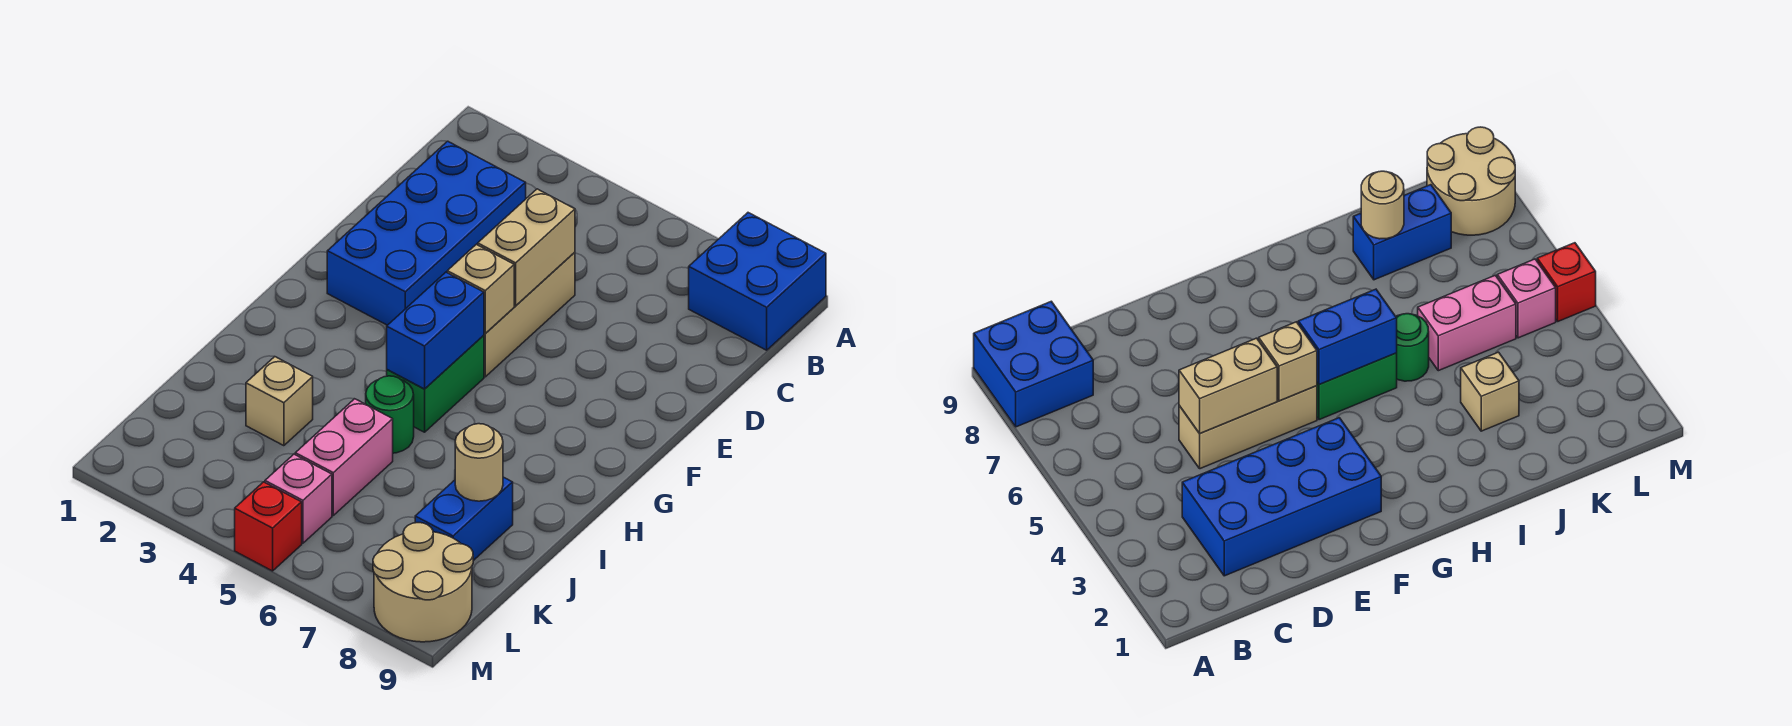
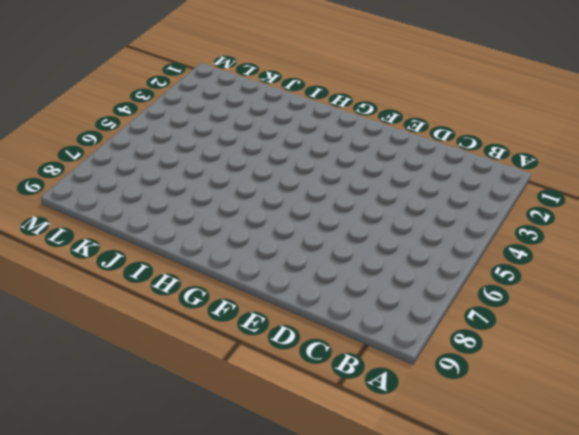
none -> blue brick A8:B9 level 1
none -> blue brick C2:F3 level 1
none -> tan brick D5:F5 level 1

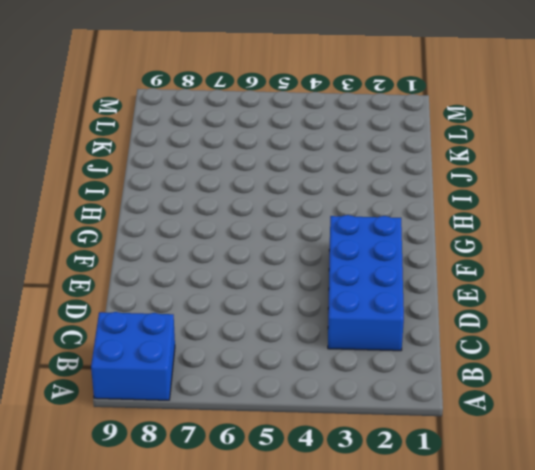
none -> tan brick D5:F5 level 1
none -> green brick G5:H5 level 1
none -> green round brick I5 level 1

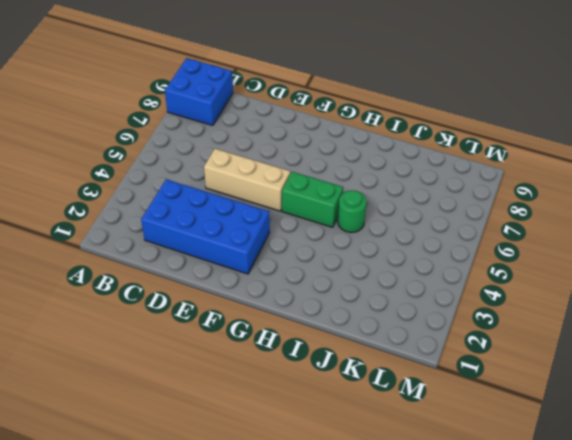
none -> tan brick J3 level 1
none -> pink brick J5:K5 level 1
none -> blue brick J8:K8 level 1

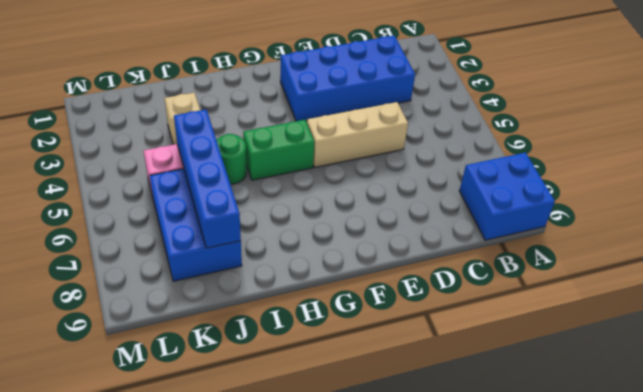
blue brick J5:J8 level 2 -> tan round brick J8 level 2
blue brick J6:K8 level 1 -> blue brick J8:K8 level 1
none -> pink brick L5 level 1
none -> tan round brick L8:M9 level 1
none -> red brick M5 level 1

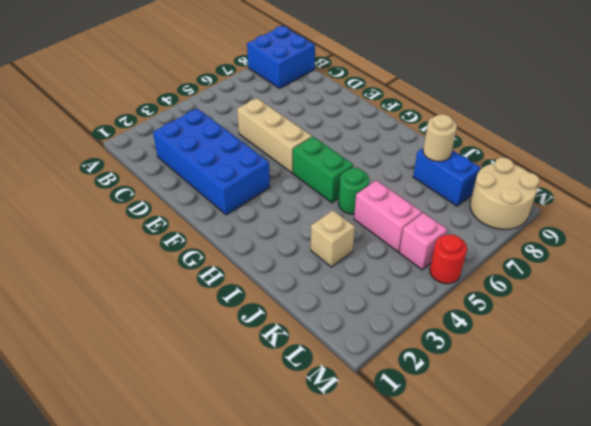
red round brick M5 level 1 -> red brick M5 level 1
none -> tan brick D5:E5 level 2
none -> tan brick F5 level 2
none -> blue brick G5:H5 level 2

